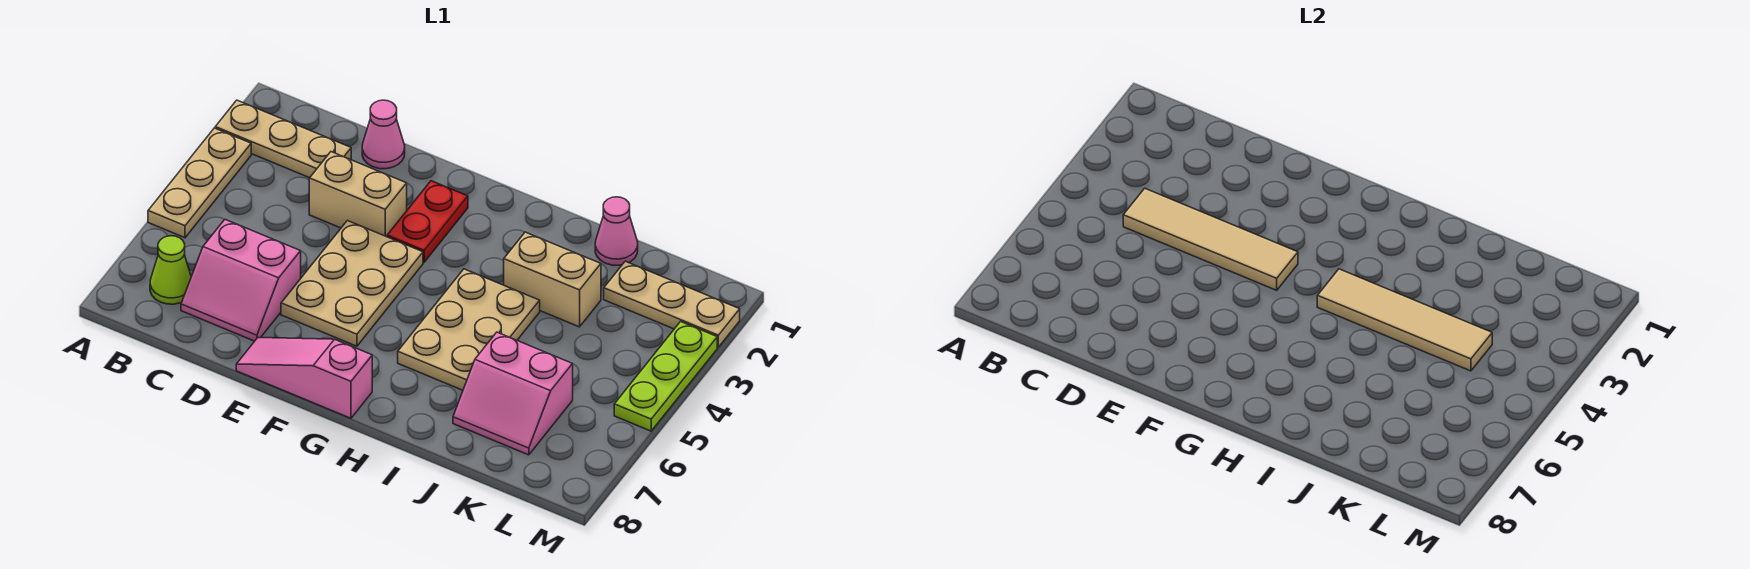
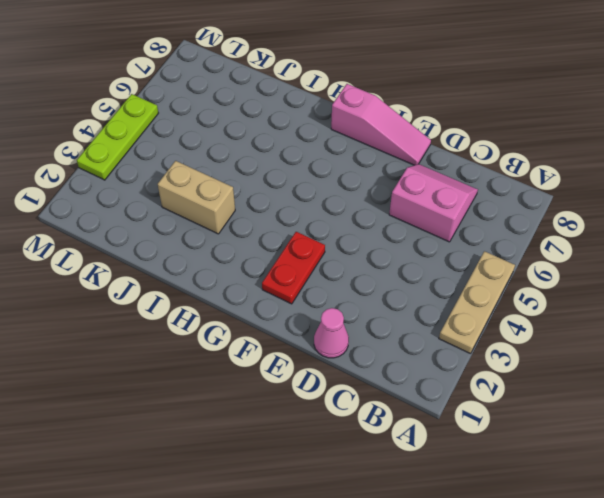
none -> tan plate A2:C2 level 1
none -> lime cone B7 level 1
none -> tan brick D3:E3 level 1

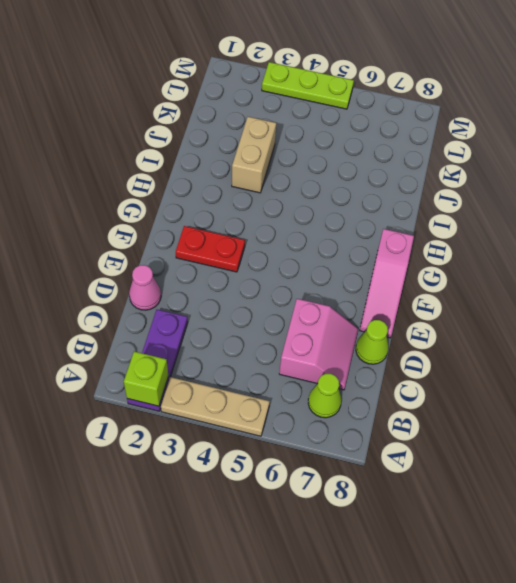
purple plate A2:C2 level 1 -> tan plate A2:C2 level 1
lime brick A2 level 2 -> none
lime cone D8 level 1 -> none
none -> tan brick D3:E3 level 1
none -> tan plate E4:F6 level 1
none -> tan plate H4:I6 level 1

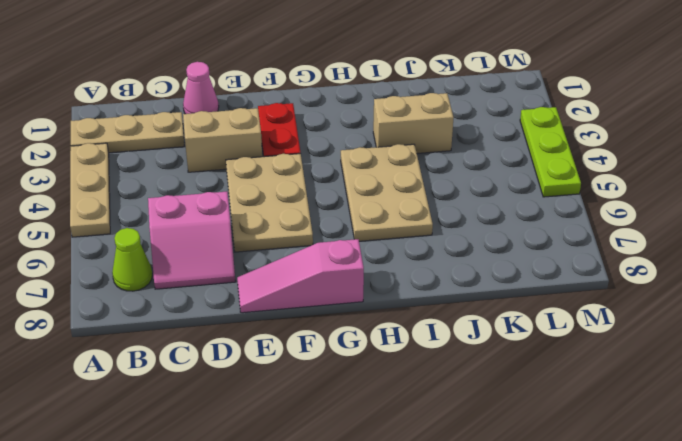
none -> pink cone J1 level 1
none -> pink slope J6:K7 level 1 top 6
none -> tan plate K2:M2 level 1

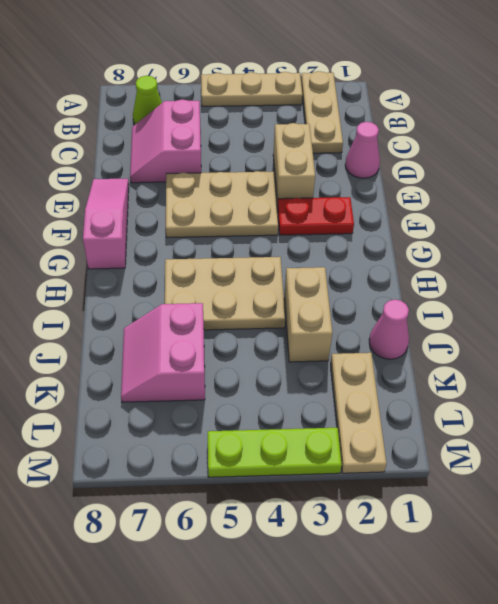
none -> tan tile C4:F4 level 2
none -> tan tile H4:K4 level 2

